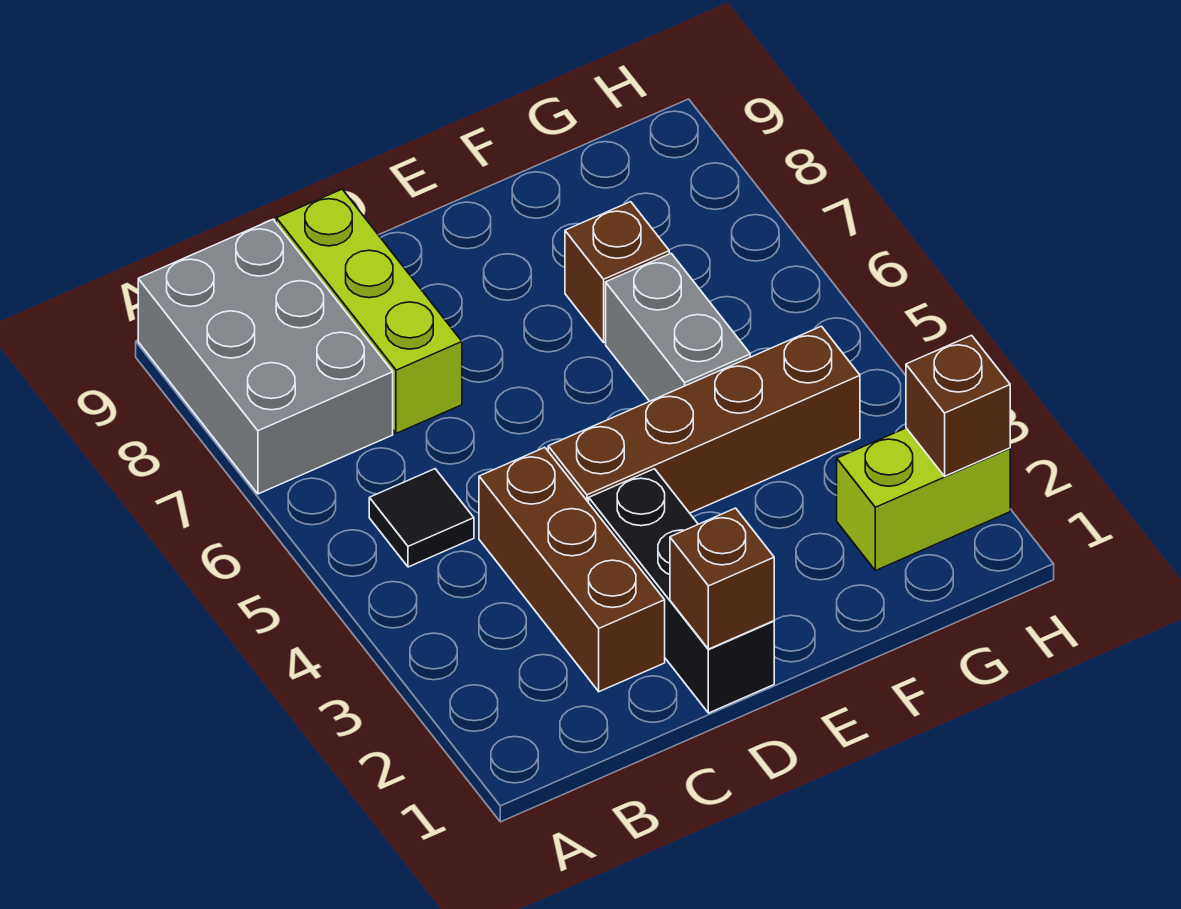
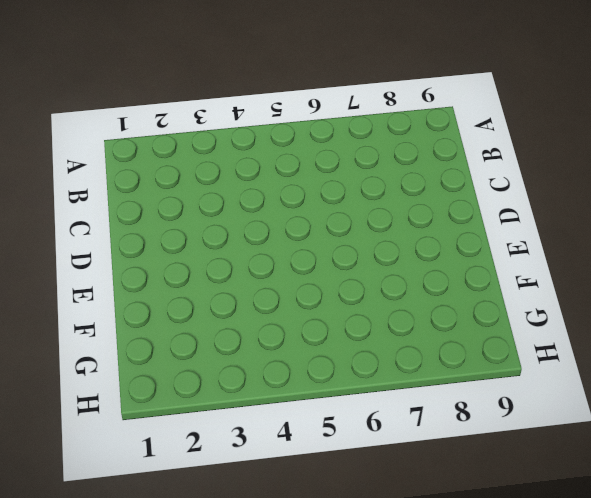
none -> grey brick A7:B9 level 1
none -> black tile B5 level 1

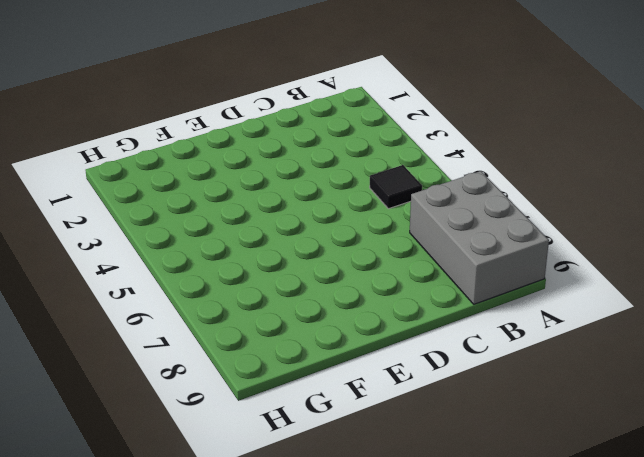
none -> brown brick C2:C4 level 1
none -> lime brick C7:C9 level 1

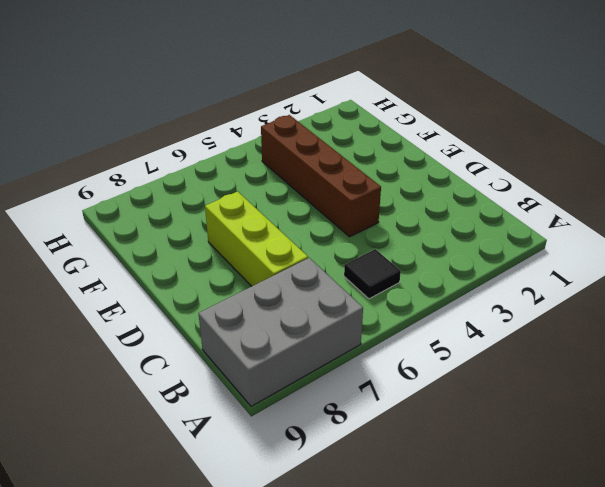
lime brick C7:E7 level 1 -> lime brick C7:C9 level 1
none -> brown brick C2:C4 level 1
none -> black brick D1:D3 level 1

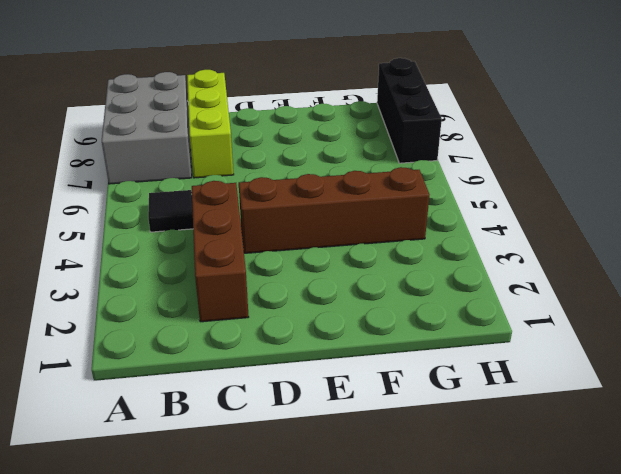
black brick H7:H9 level 1 -> black brick D1:D3 level 1
none -> grey brick F5:F6 level 1
none -> brown brick F7 level 1

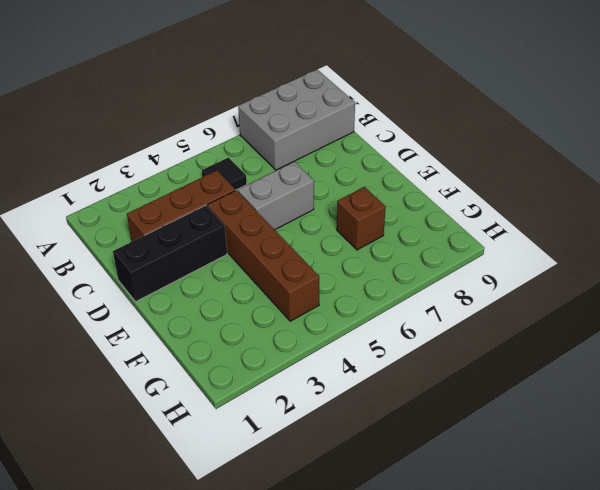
grey brick D5:D6 level 1 -> grey brick F5:F6 level 1
none -> lime brick C7:C9 level 1
none -> lime brick G2:H2 level 1

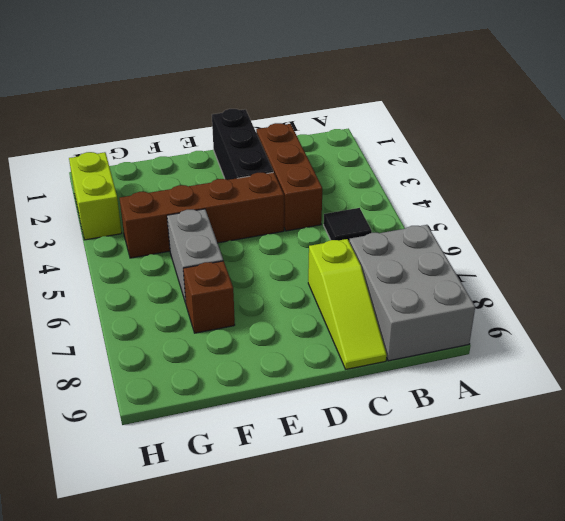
lime slope C7:C9 level 1 top 7 -> lime brick C7:C9 level 1
lime brick H2:H3 level 1 -> lime brick G2:H2 level 1
none -> brown brick D1 level 2
none -> brown brick H2 level 2

